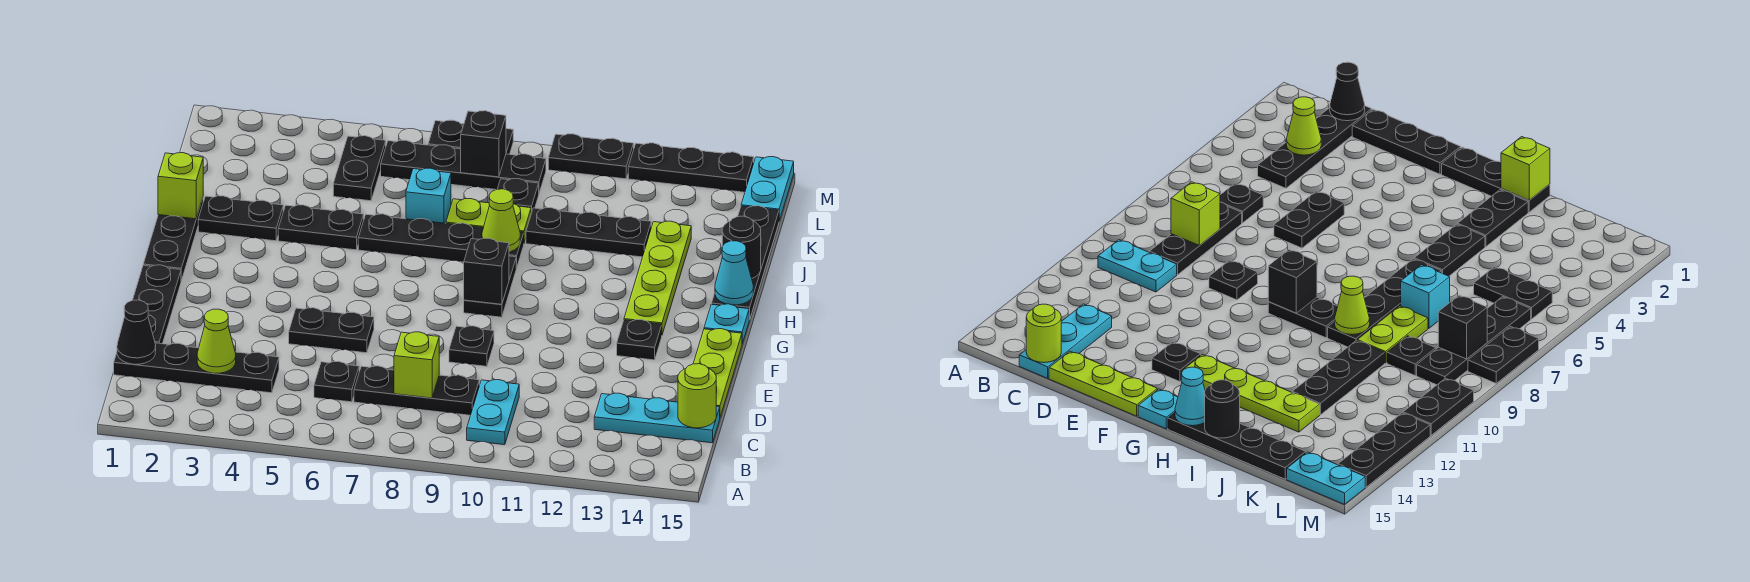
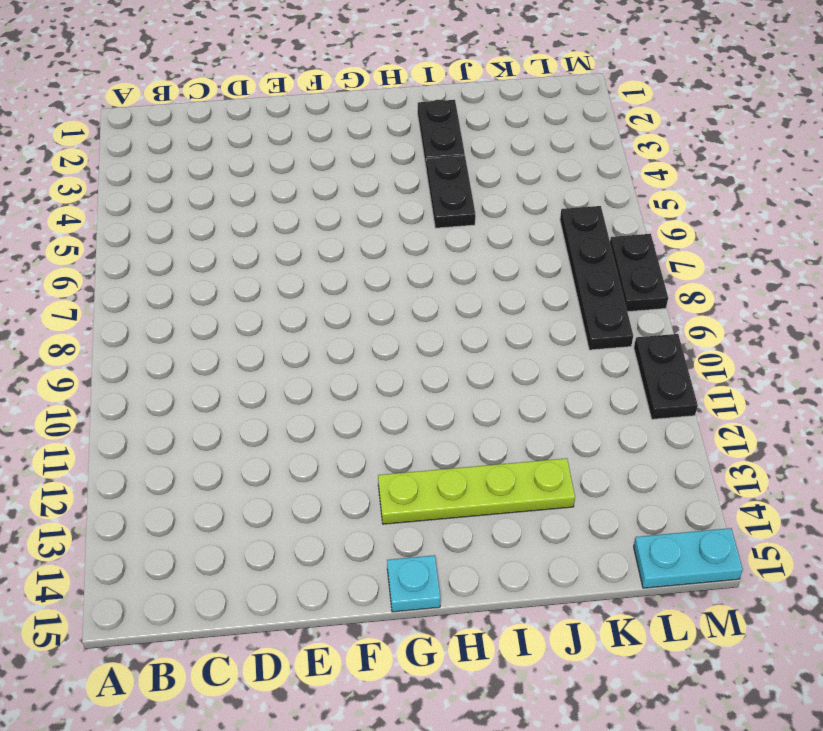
none -> cyan plate B10:C10 level 1
none -> black plate C1:C4 level 1
none -> black plate C6 level 1
none -> black plate C7:C9 level 1

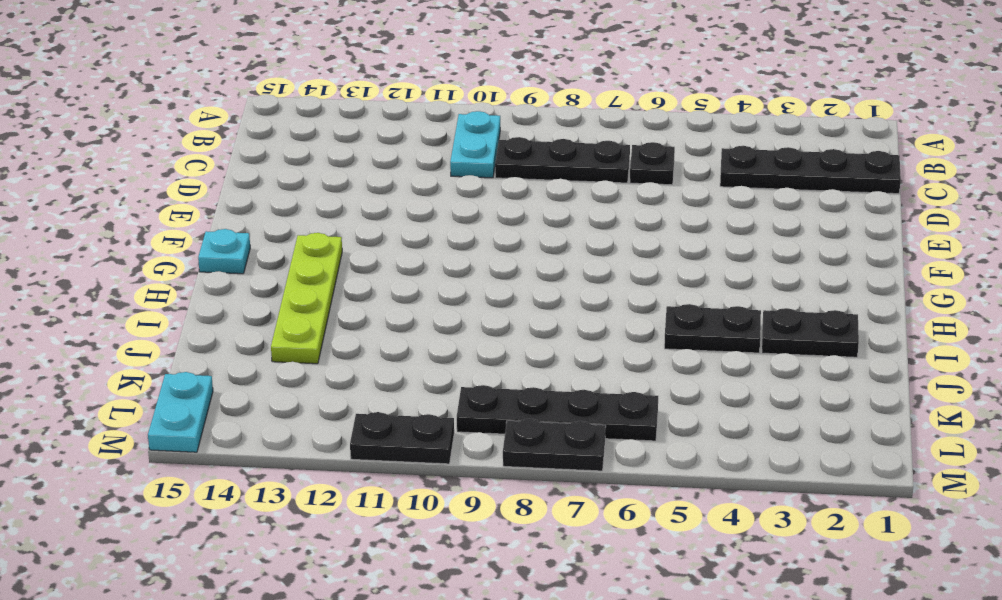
none -> cyan plate C13:C15 level 1
none -> black plate D1:F1 level 1
none -> lime plate D15:F15 level 1
none -> black plate E5:E6 level 1

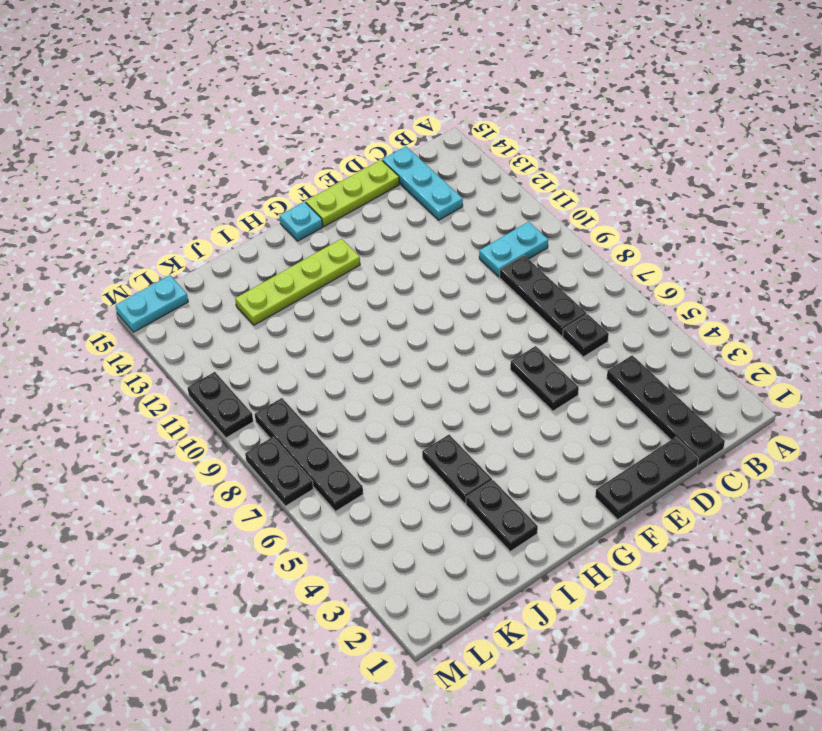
none -> black plate E9 level 1
none -> black plate F13 level 1
none -> black plate G1:I1 level 1
none -> black plate G9:H9 level 1

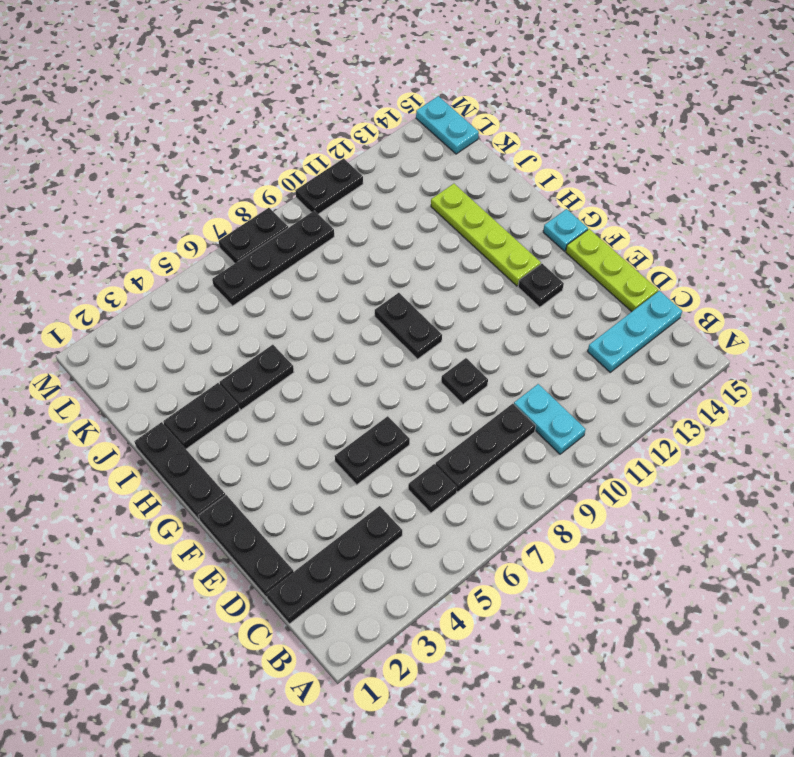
none -> black plate H15:K15 level 1
none -> black plate I6:I9 level 1
none -> cyan brick J7 level 1
none -> lime plate J8:J9 level 1

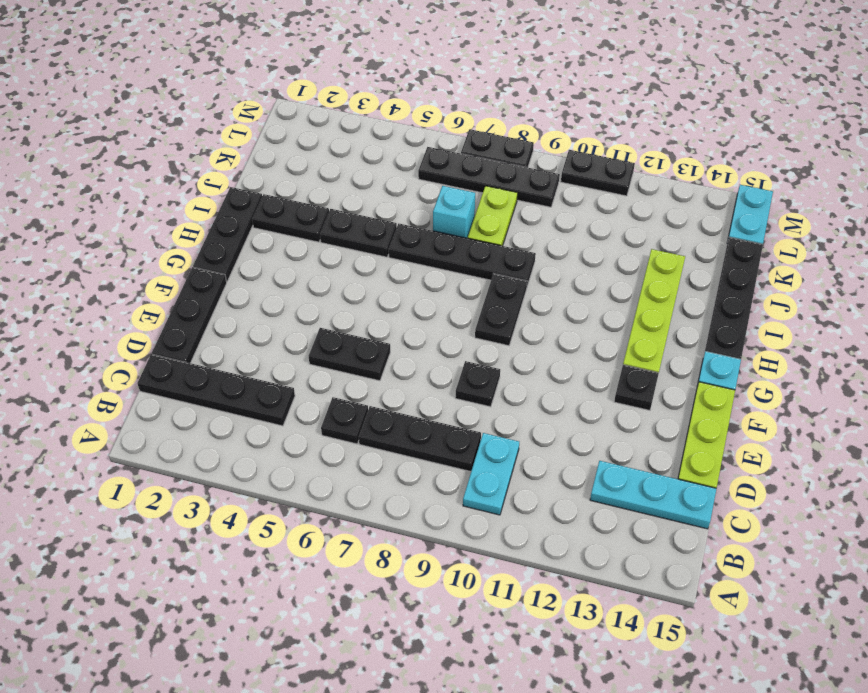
lime plate J8:K8 level 1 -> lime plate J8:J9 level 1
none -> black plate J10:J12 level 1
none -> black plate K5:L5 level 1
none -> black plate K9 level 1
none -> black plate M12:M14 level 1

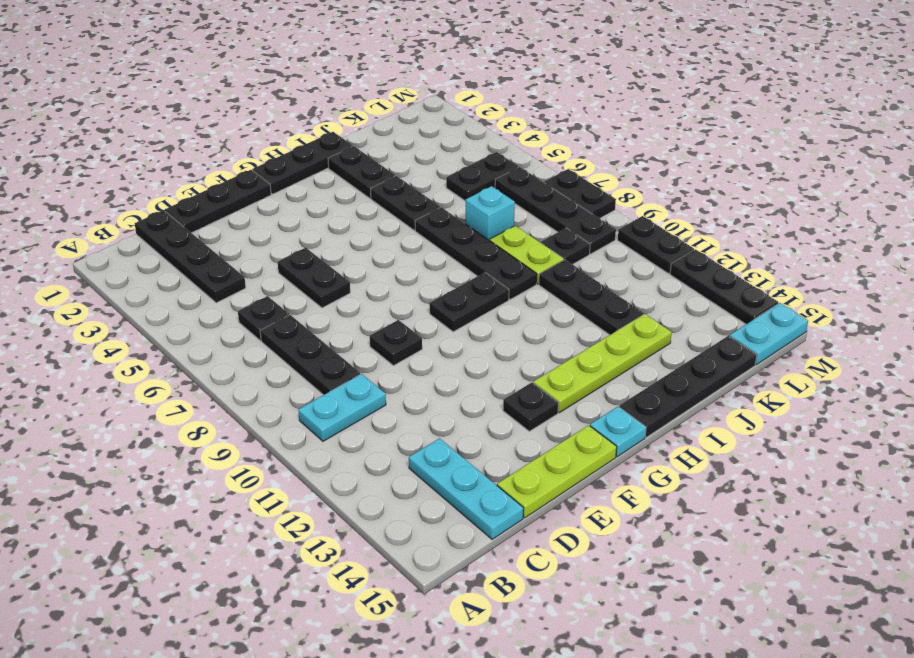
none -> black cone C1 level 2
none -> lime cone C3 level 2
none -> lime brick C8 level 2
none -> lime round brick C15 level 2

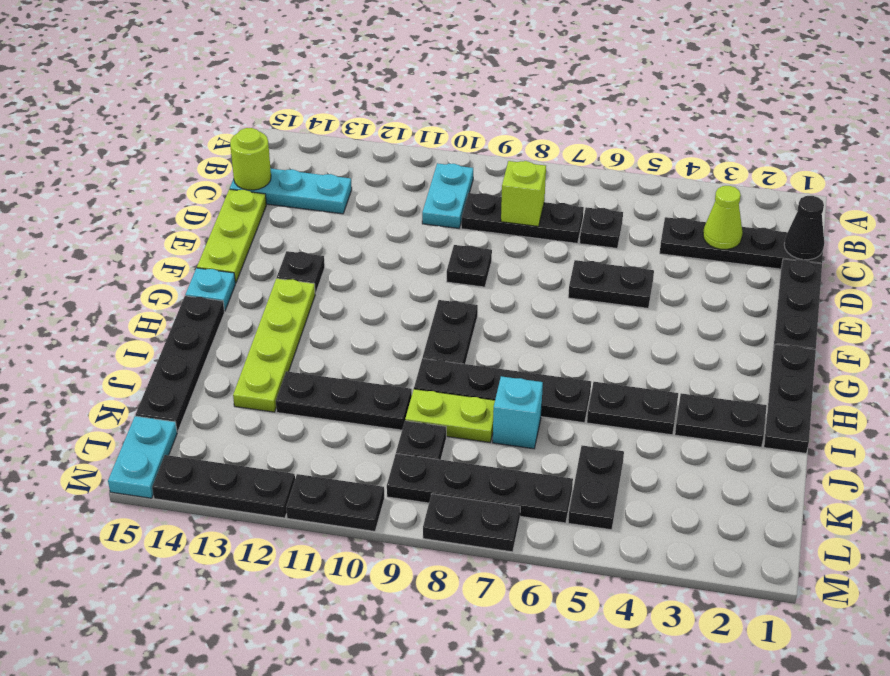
none -> black brick G9 level 2
none -> cyan cone H15 level 2
none -> lime brick I1 level 2
none -> lime cone I9 level 2

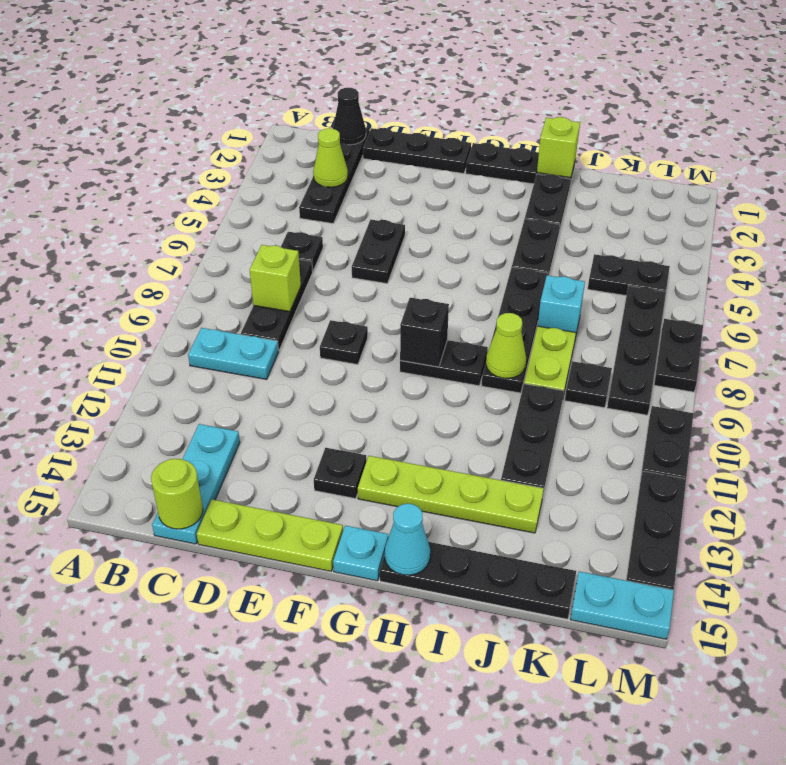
none -> black round brick I15 level 2
none -> black brick L8 level 2

